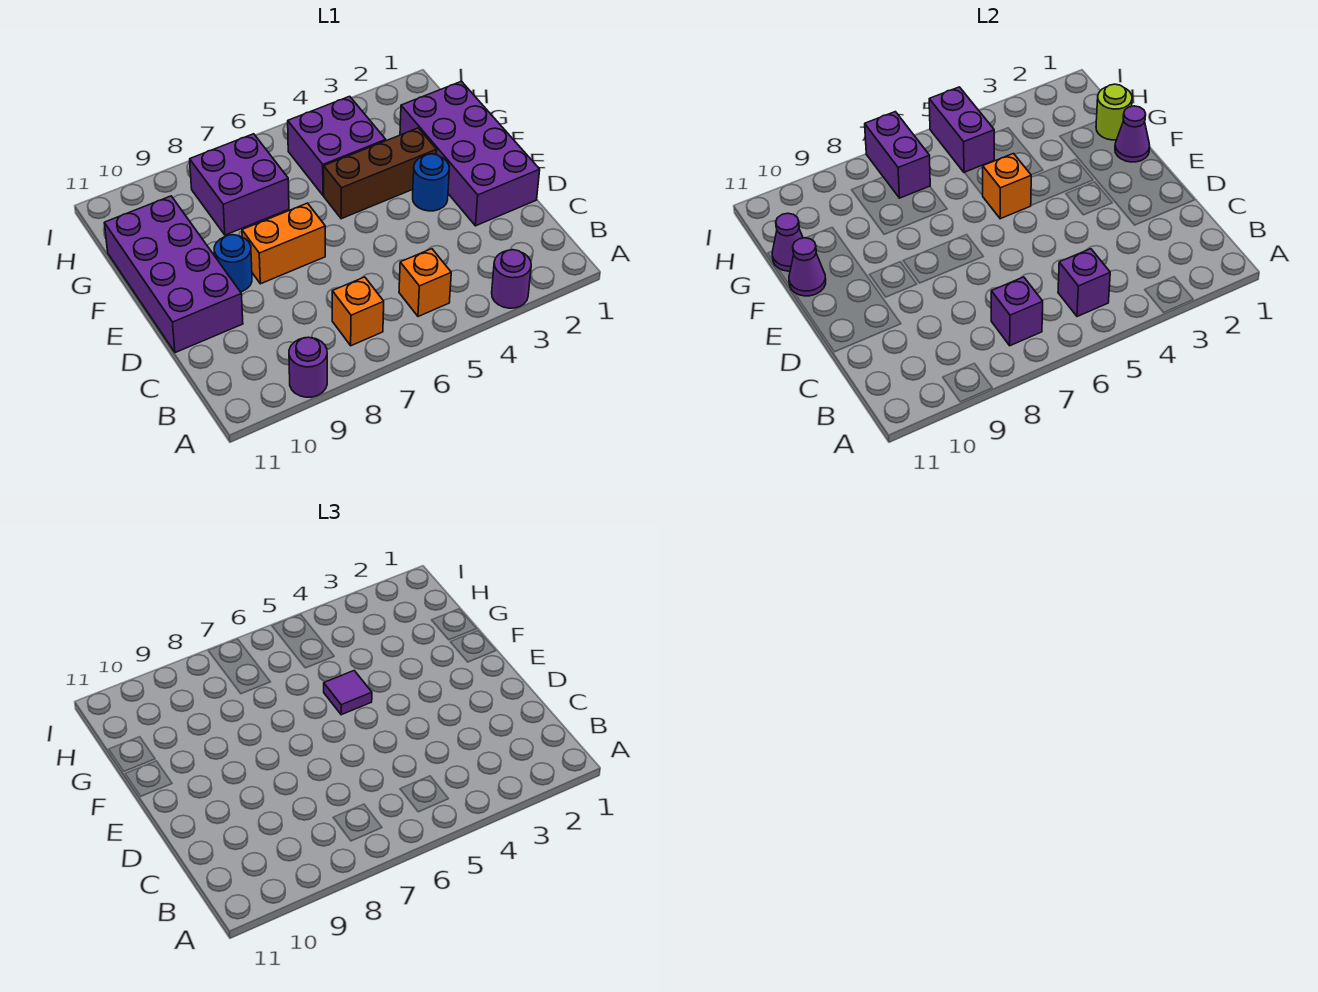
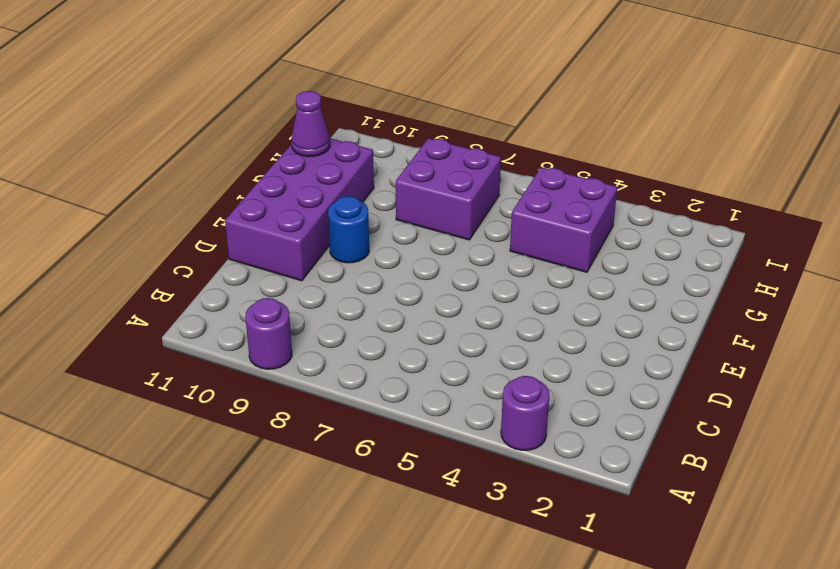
none -> orange brick B5 level 1
none -> orange brick B7 level 1
none -> purple brick D1:G2 level 1

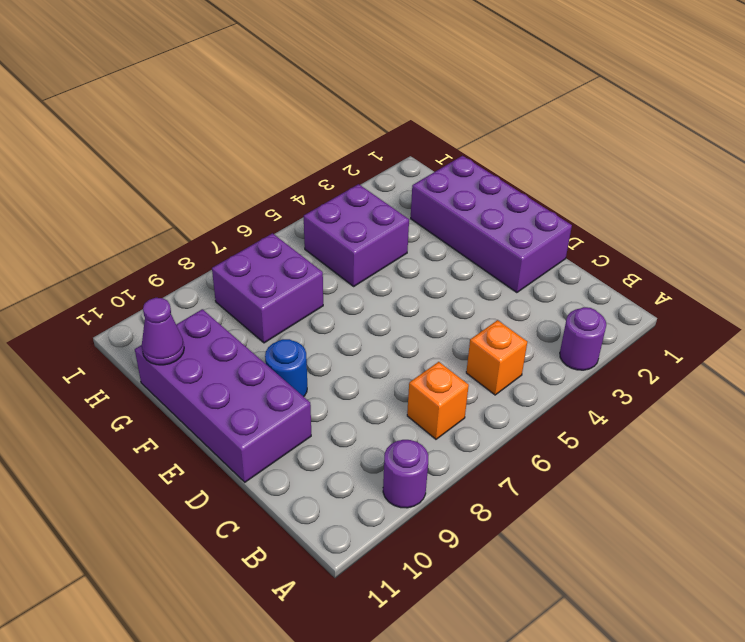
none -> blue round brick E3 level 1
none -> orange brick E7:E8 level 1
none -> brown brick F3:F5 level 1

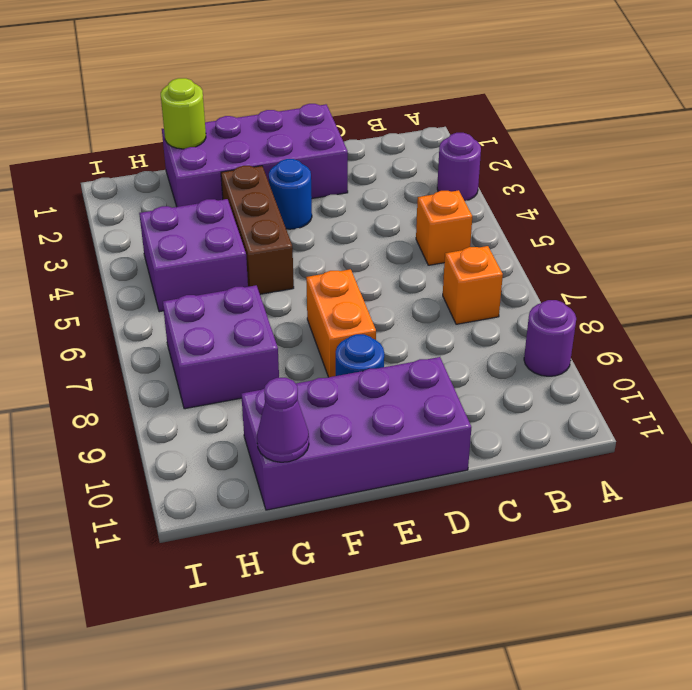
none -> purple brick B5 level 2
none -> purple brick B7 level 2
none -> purple cone F1 level 2

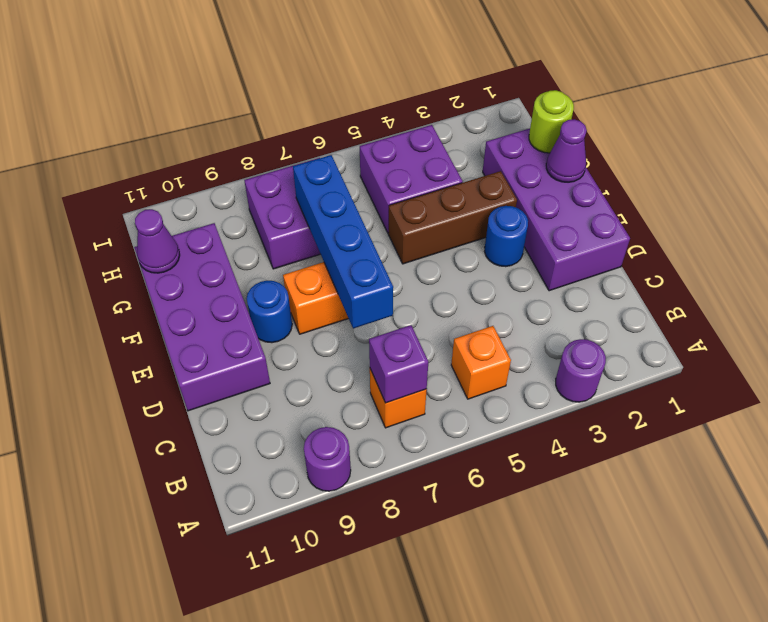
blue brick D7:G7 level 2 -> none
none -> purple brick B5 level 2
none -> orange brick F5 level 2
none -> purple cone F11 level 2

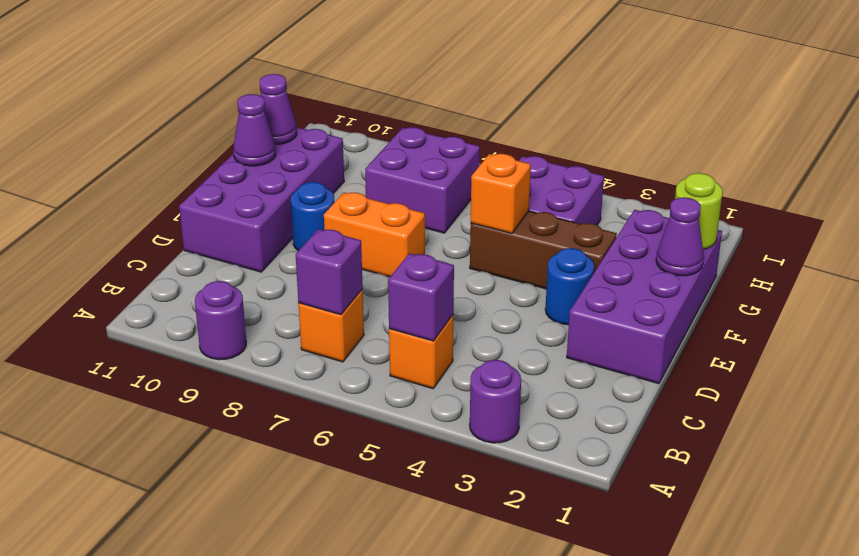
none -> purple brick H5:I5 level 2
none -> purple brick H7:I7 level 2
none -> purple tile F5 level 3

